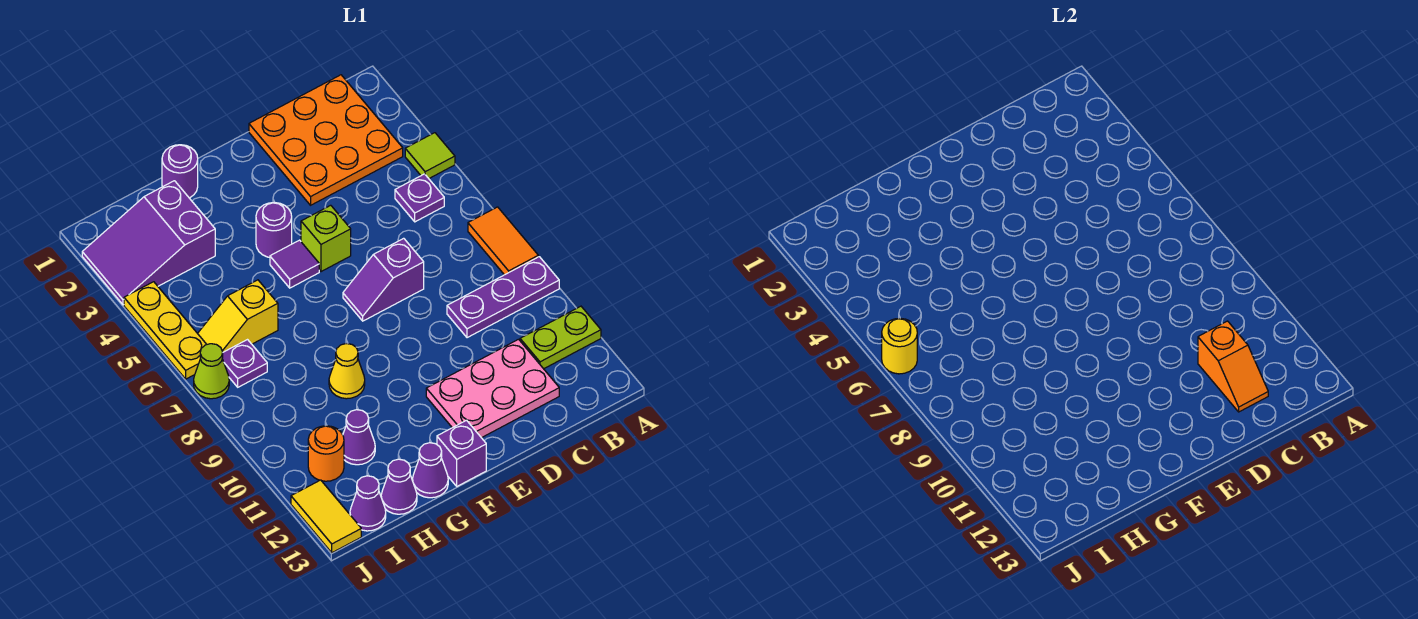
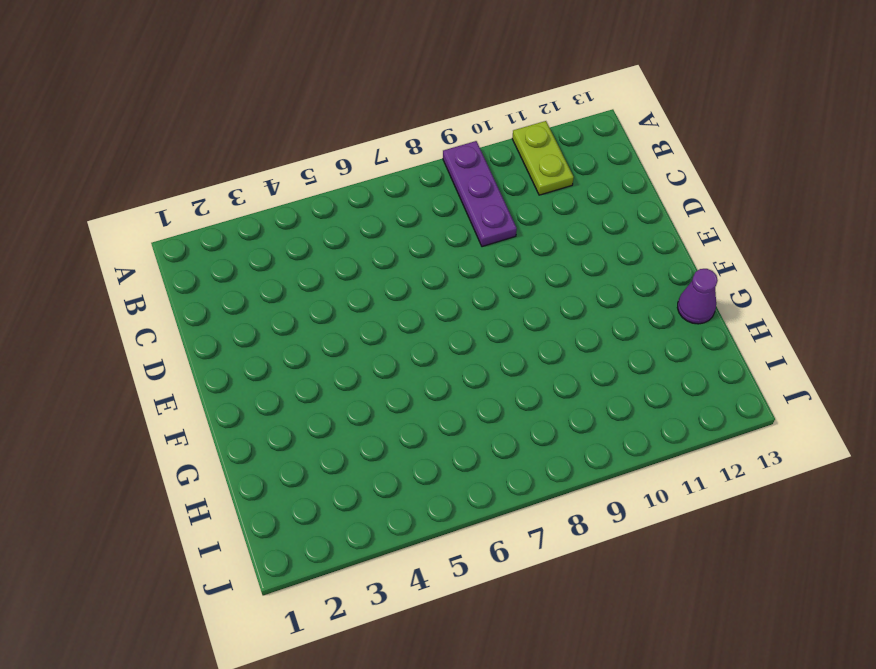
none -> lime tile A4 level 1
none -> orange tile A7:A8 level 1
none -> orange plate B1:D3 level 1

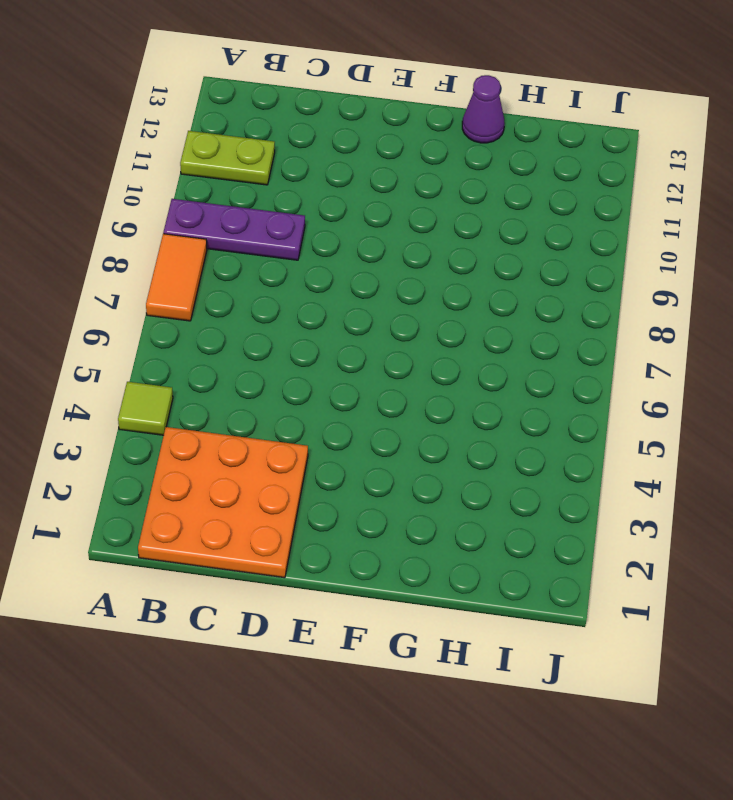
none -> purple plate B5 level 1
none -> pink plate C11:E12 level 1
none -> purple slope D7:E7 level 1 top D

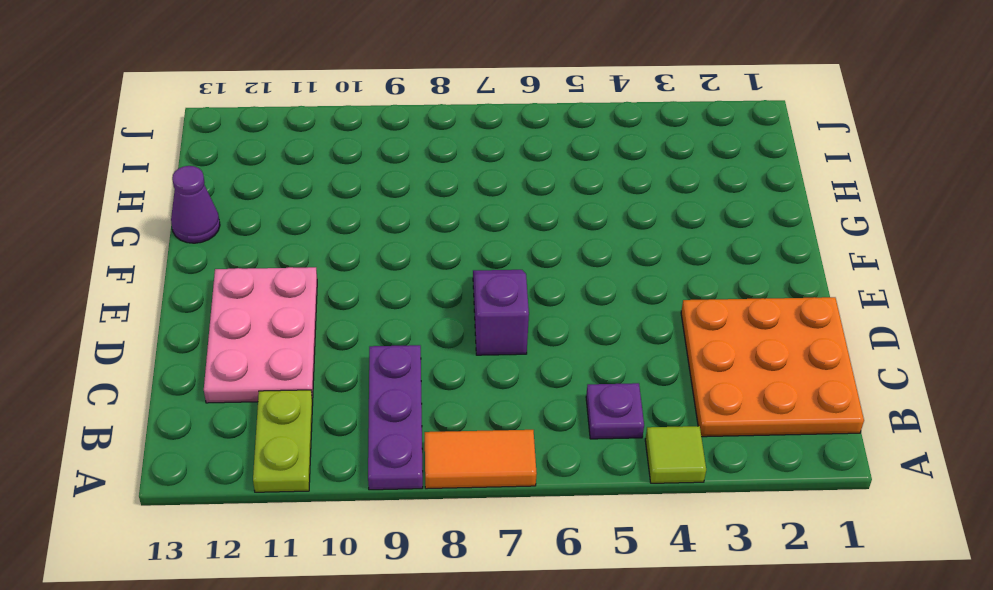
none -> lime brick E5 level 1
none -> purple round brick F4 level 1
none -> purple tile F5 level 1

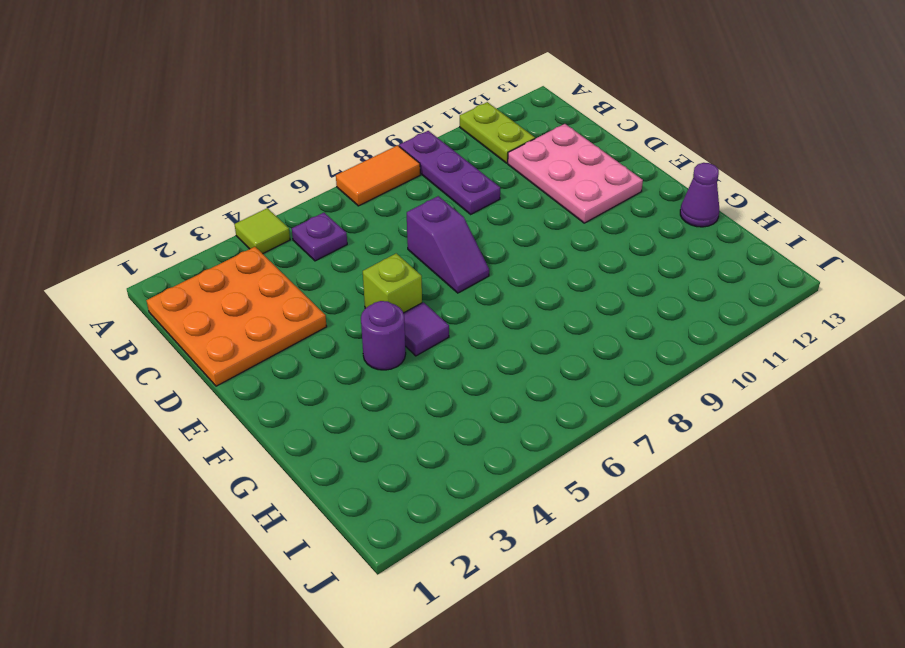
none -> purple brick F13 level 1
none -> purple round brick G1 level 1
none -> yellow cone G9 level 1

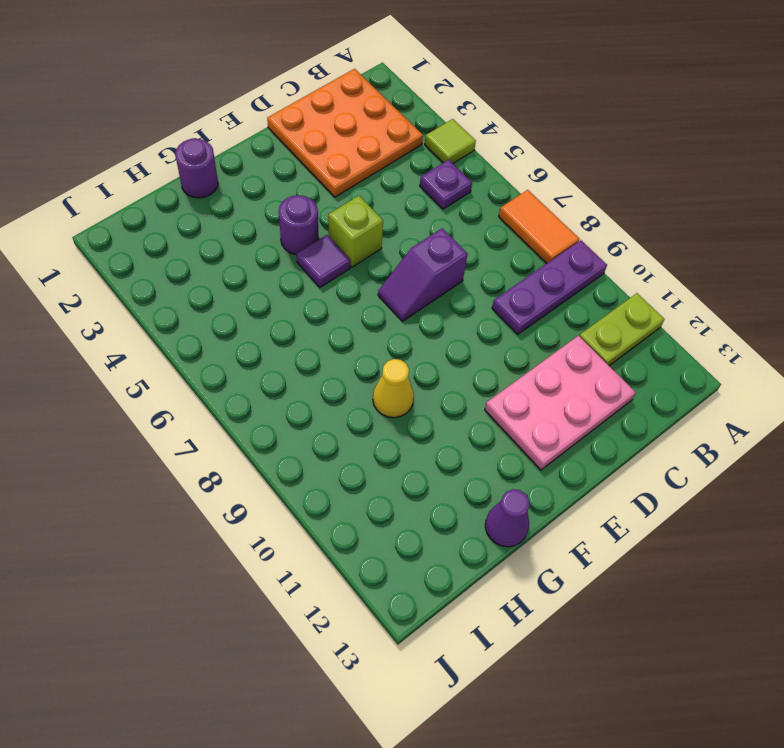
none -> purple brick F13 level 1
none -> purple slope H2:J3 level 1 top H
none -> yellow slope H6:I6 level 1 top H

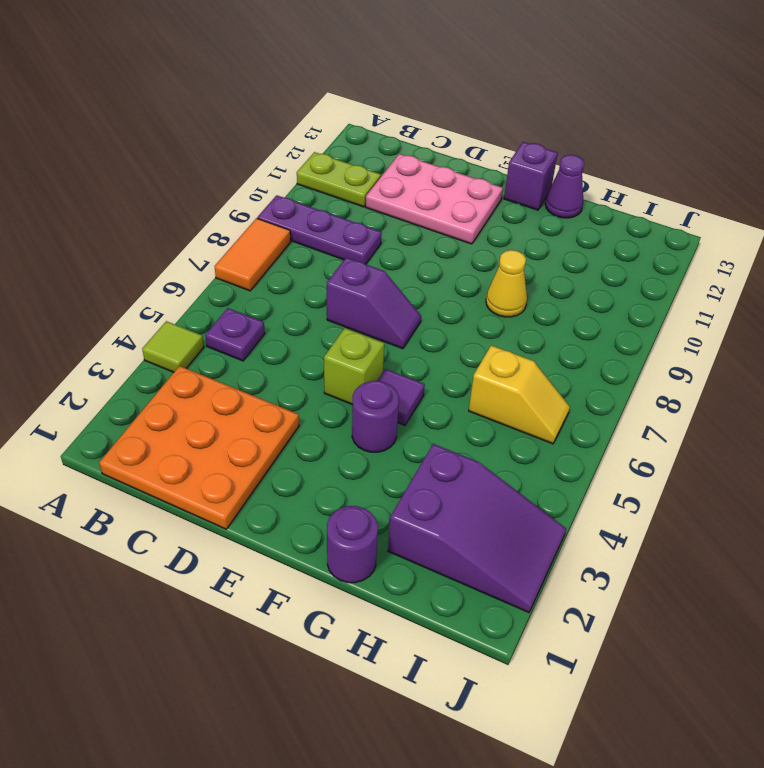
none -> purple cone H11 level 1
none -> purple cone H13 level 1
none -> purple plate I7 level 1

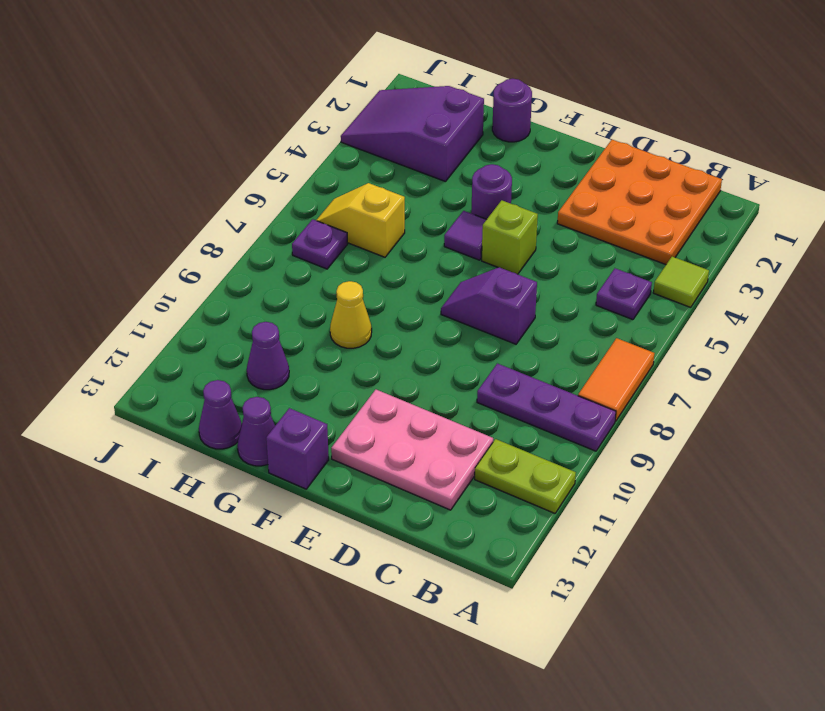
none -> orange round brick I11 level 1
none -> purple cone I13 level 1
none -> yellow plate J4:J6 level 1

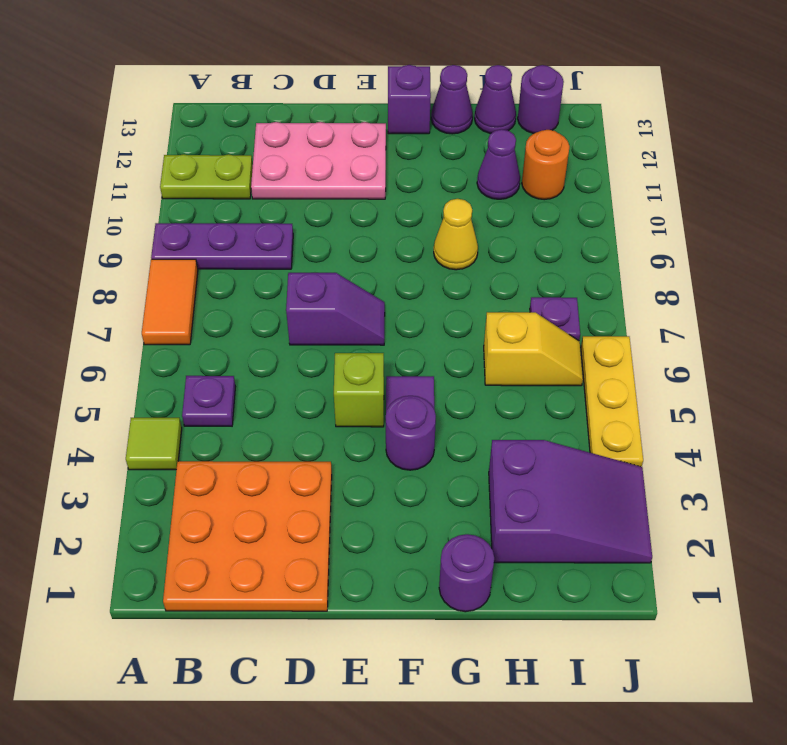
purple round brick I13 level 1 -> purple cone I13 level 1
none -> lime cone J7 level 1
none -> yellow tile J12:J13 level 1
none -> orange slope C11:C12 level 2 top 11

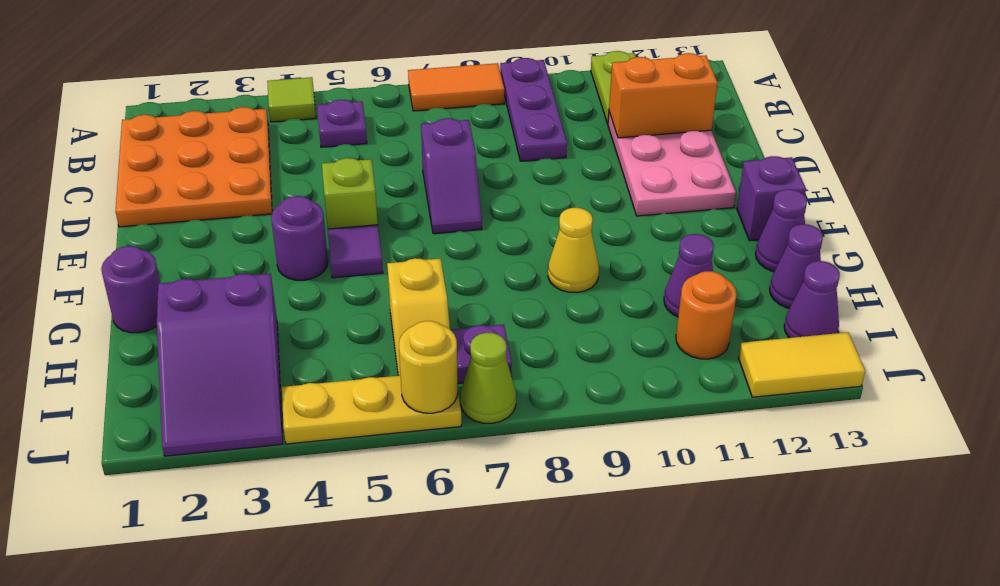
orange brick C11:C12 level 2 -> orange slope C11:C12 level 2 top 11

